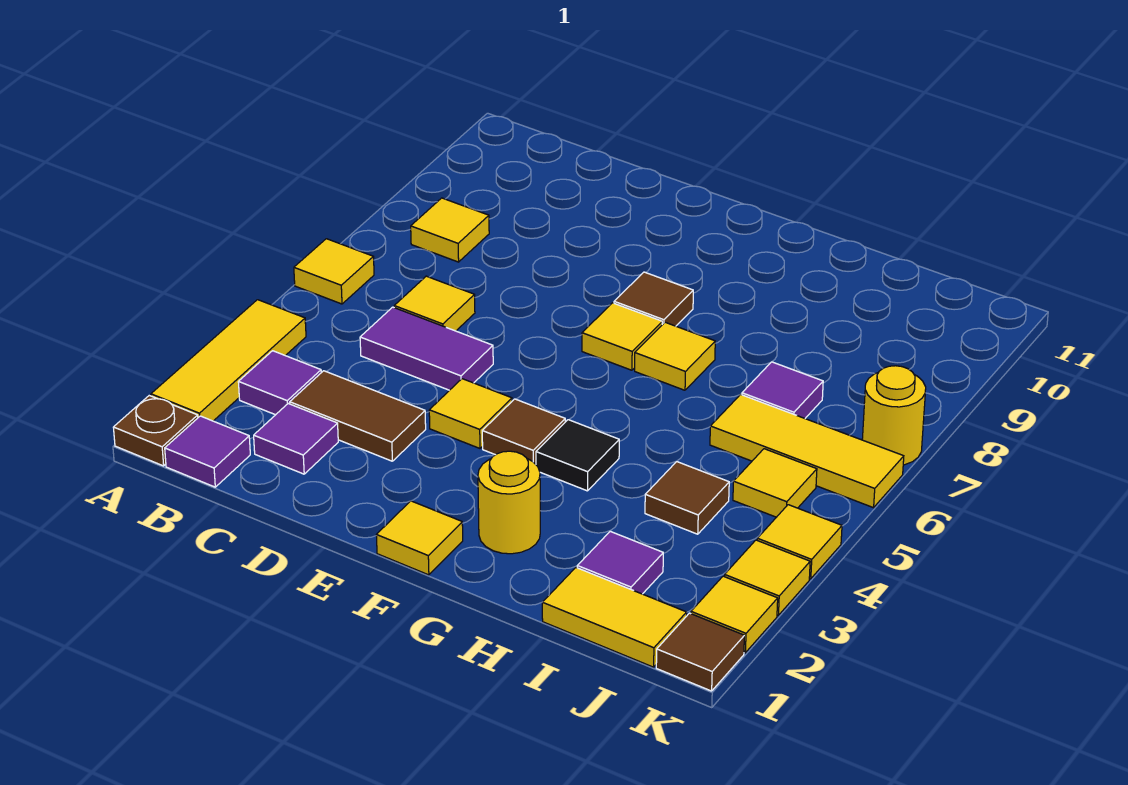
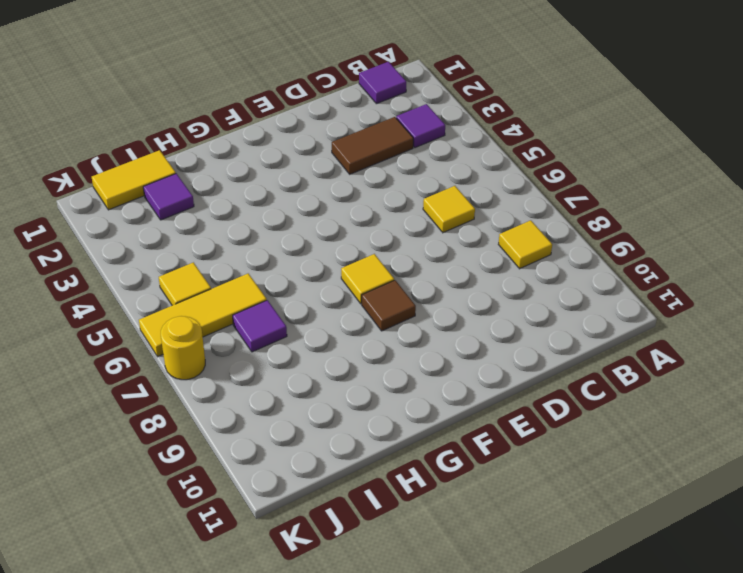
none -> brown plate A1 level 1
none -> yellow tile A2:A4 level 1
none -> yellow tile A6 level 1

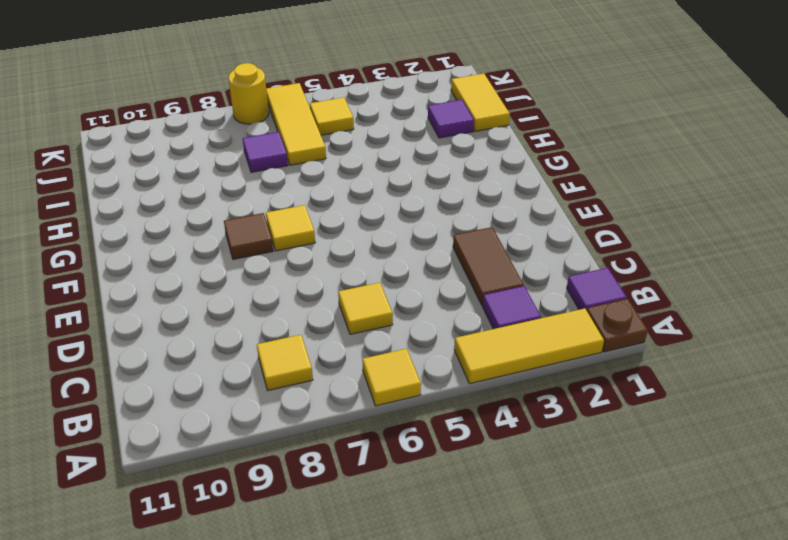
none -> purple tile C2 level 1
none -> purple tile C5:D5 level 1
none -> yellow tile E4 level 1

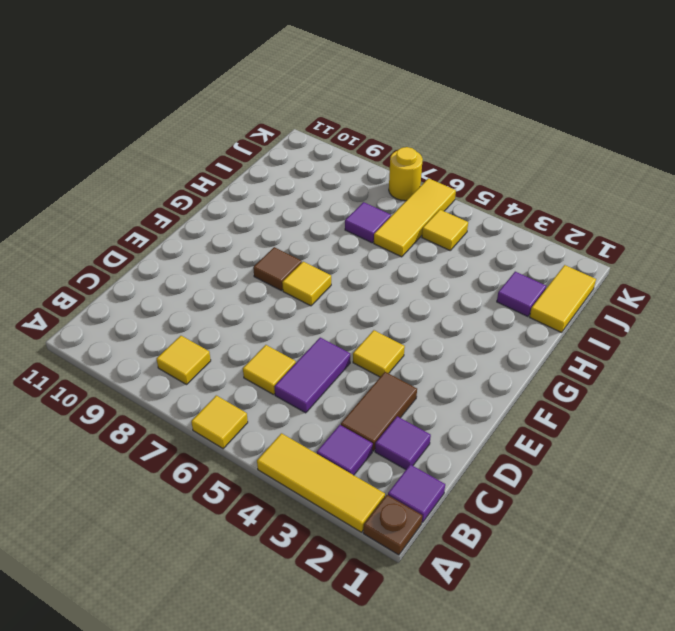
none -> yellow tile F1 level 1
none -> brown tile F4 level 1
none -> yellow round brick G2 level 1

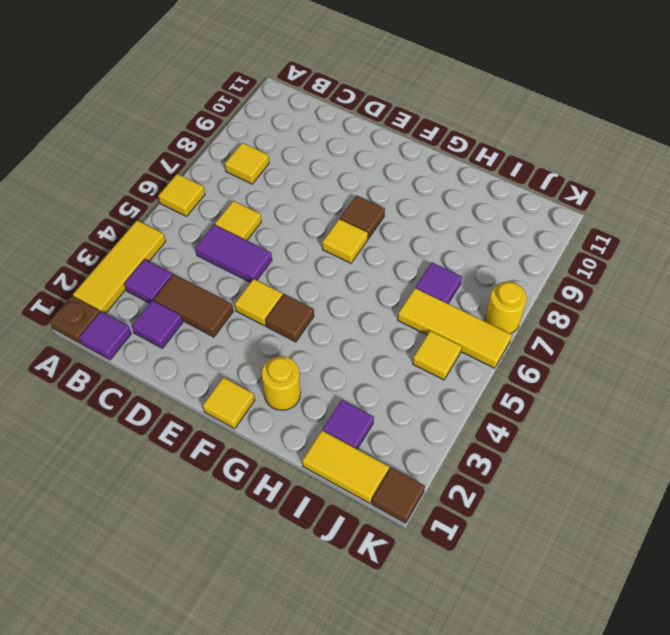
none -> black tile G4 level 1
none -> yellow tile G7 level 1
none -> brown tile I4 level 1

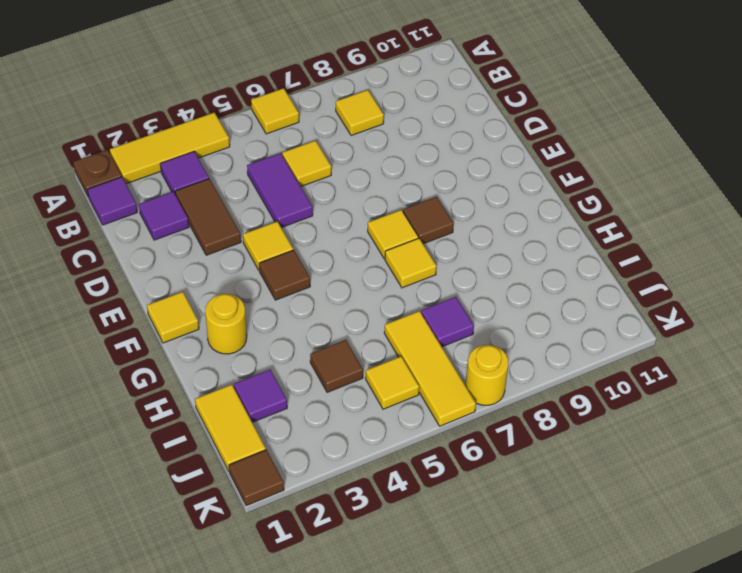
none -> black tile G4 level 1
none -> yellow tile K2 level 1
none -> yellow tile K3 level 1

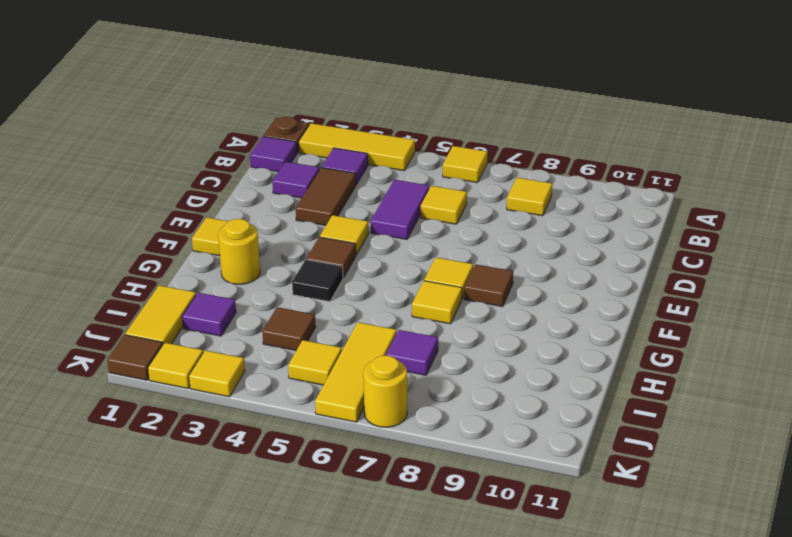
none -> yellow tile K4 level 1

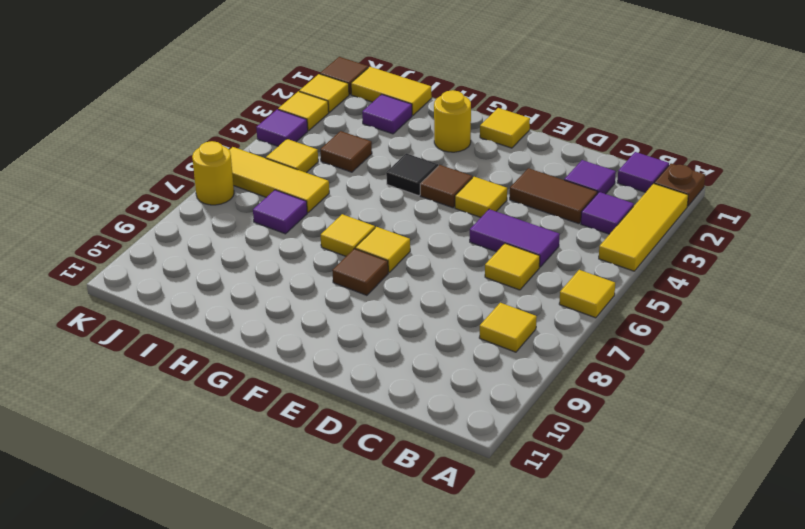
purple tile K4 level 1 -> yellow tile K4 level 1

